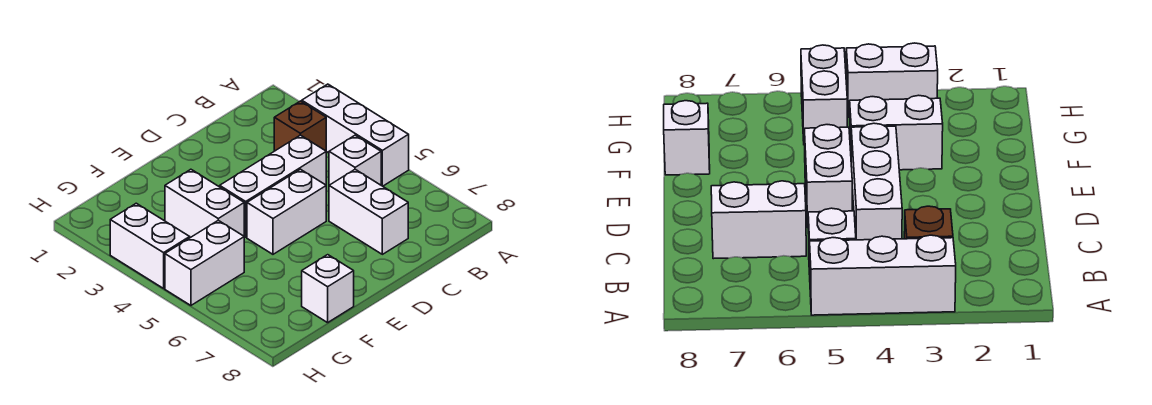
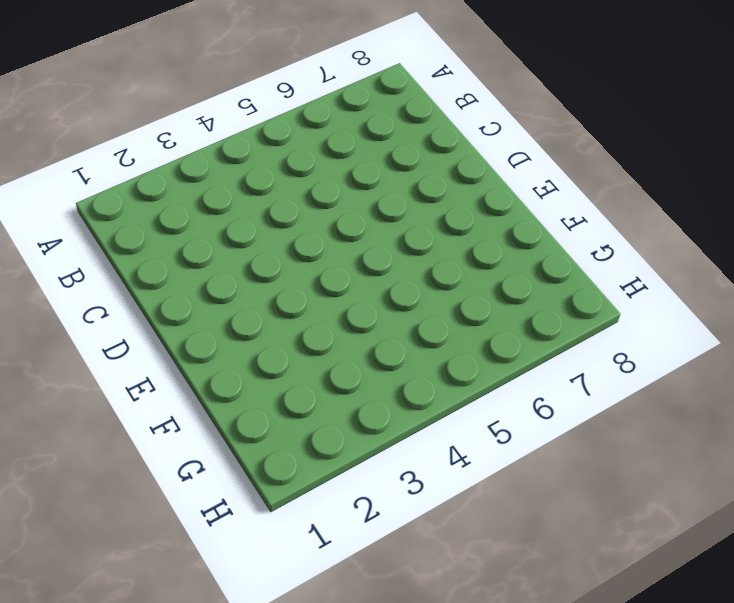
none -> white brick A3:A5 level 1
none -> brown brick B3 level 1

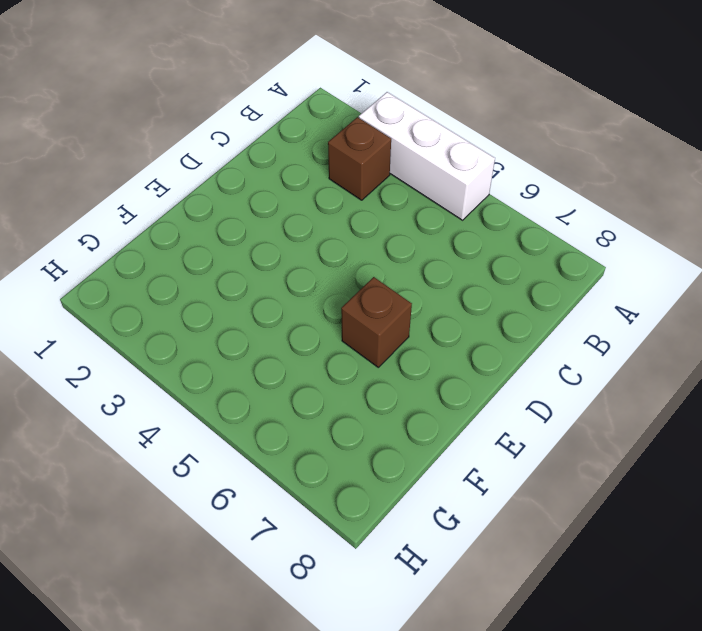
brown brick E6 level 1 -> none
none -> white brick B5 level 1
none -> white brick C4:E4 level 1

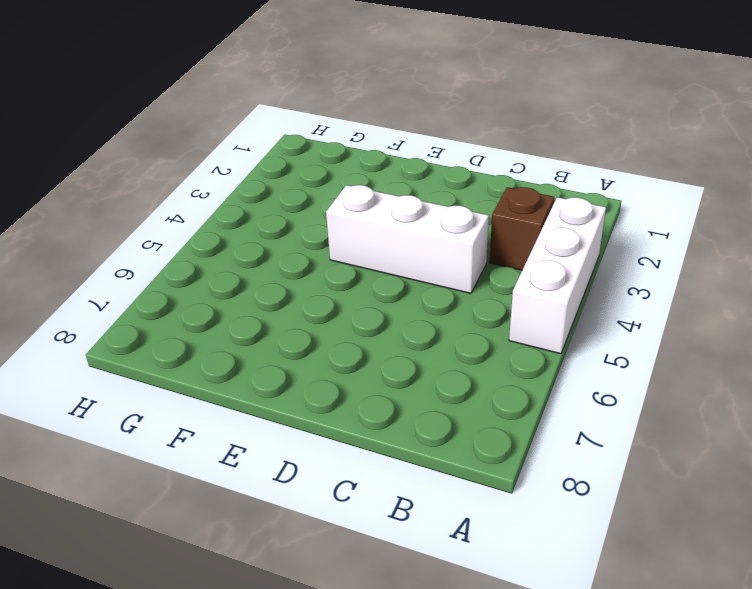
none -> white brick B5 level 1
none -> white brick C6:C7 level 1

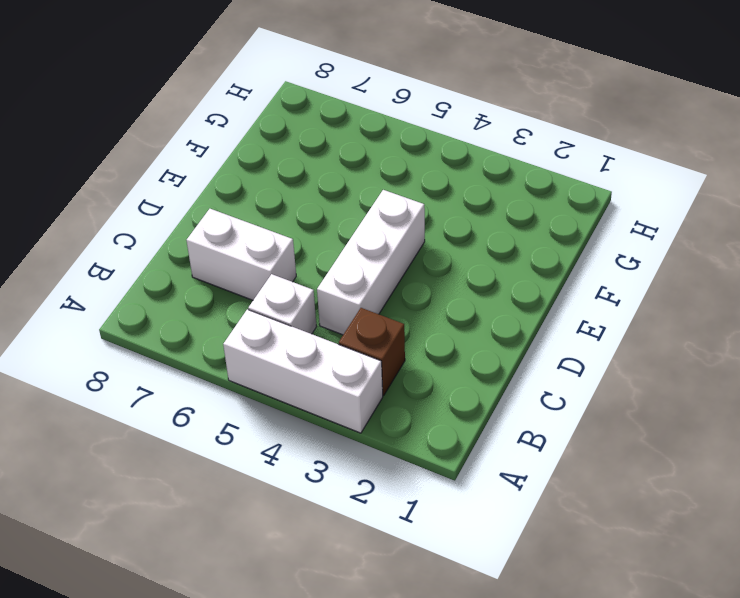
none -> white brick D5:E5 level 1
none -> white brick F3:F4 level 1

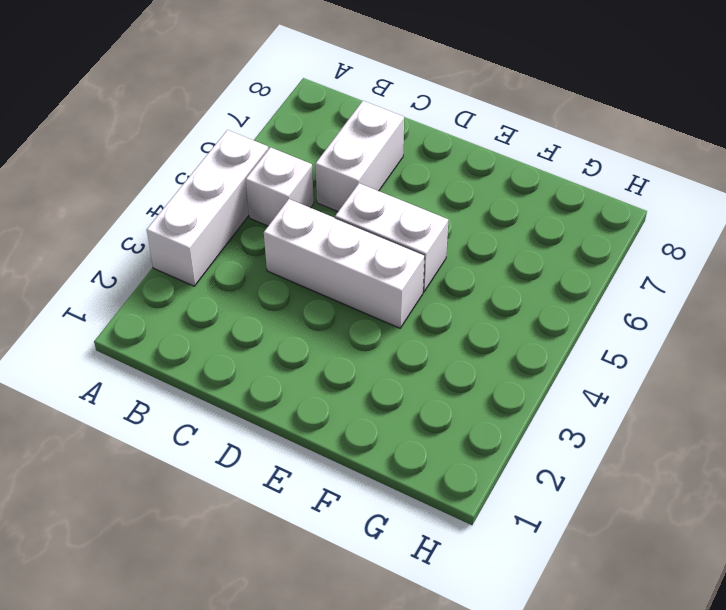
none -> brown brick B3 level 1
none -> white brick F3:F4 level 1

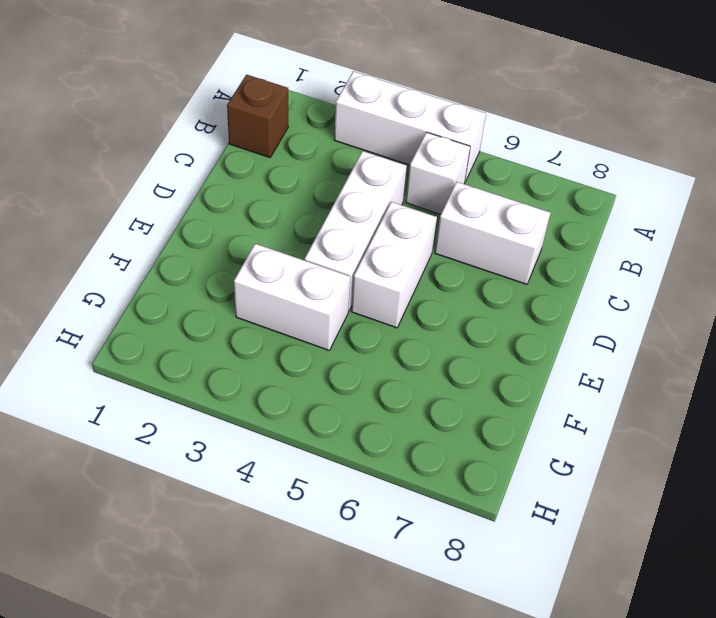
brown brick B1 level 1 -> brown brick B3 level 1
none -> white brick F8 level 1
none -> white brick G5:H5 level 1

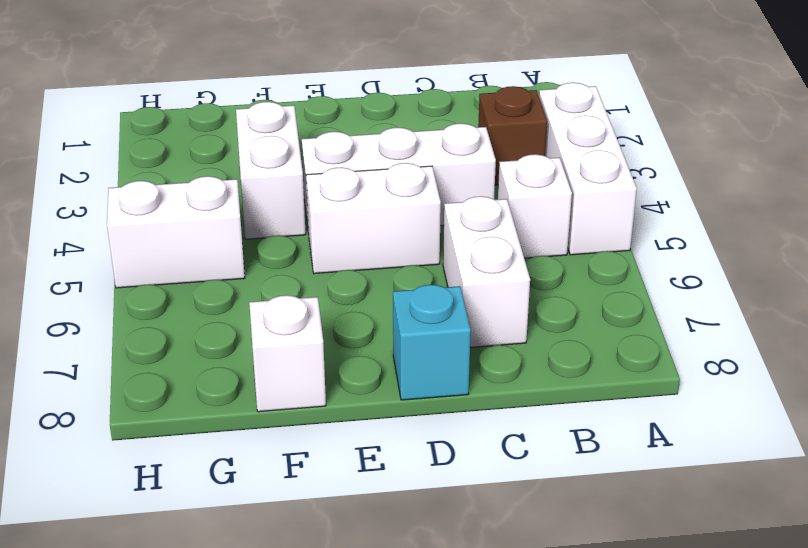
cyan brick D8 level 1 -> none
none -> white brick H3:H4 level 1

